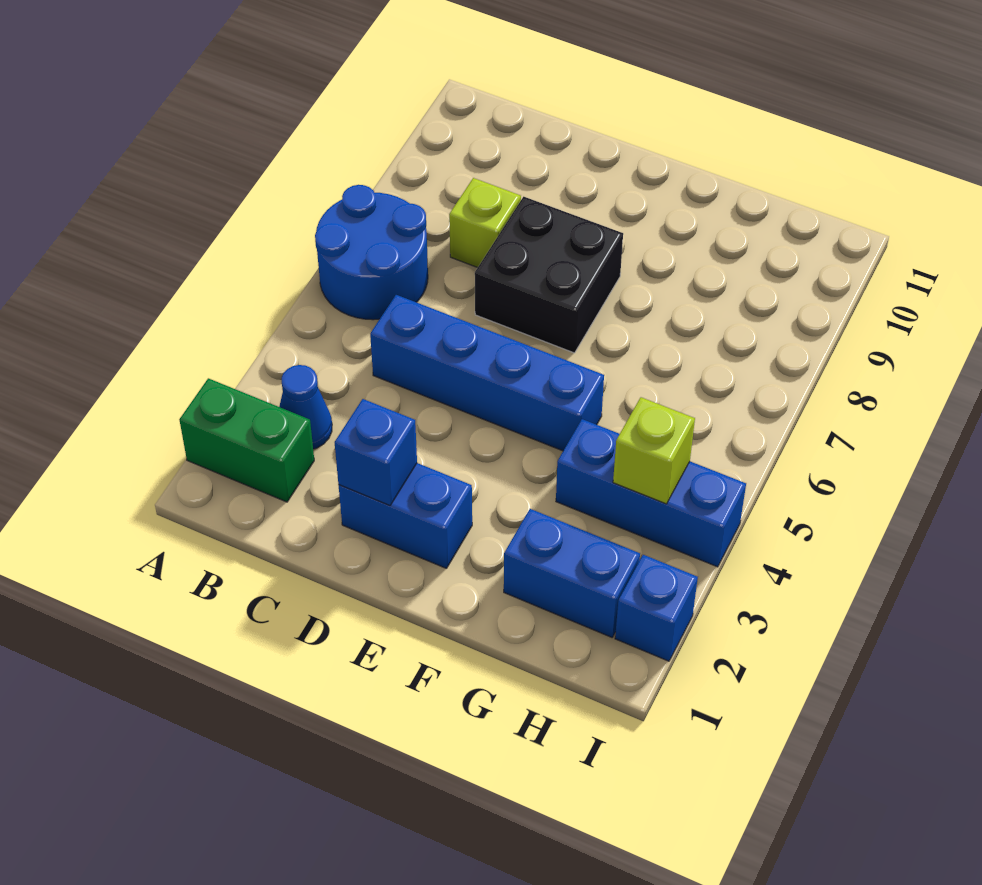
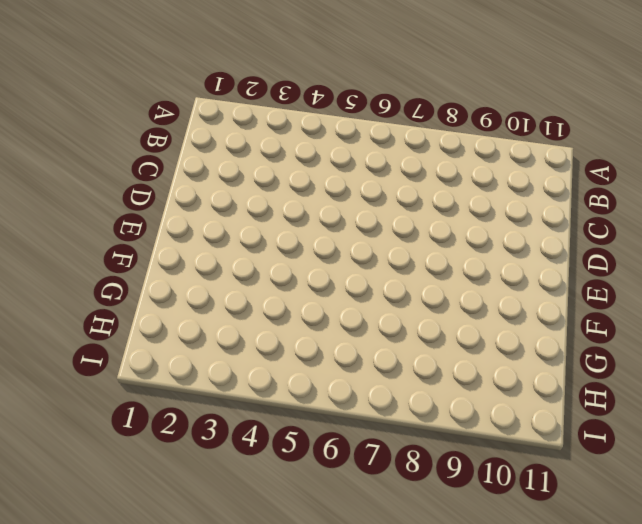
none -> green brick A2:B2 level 1
none -> blue round brick A6:B7 level 1
none -> blue cone B3 level 1

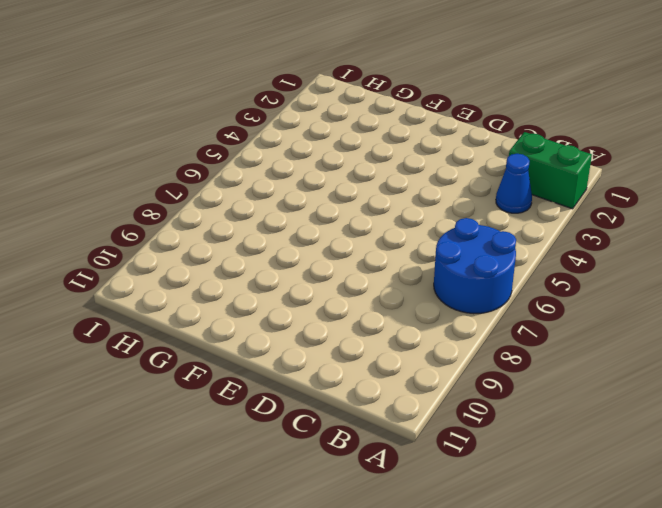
none -> blue brick C5:F5 level 1
none -> lime brick C8 level 1
none -> blue brick D2:E2 level 1

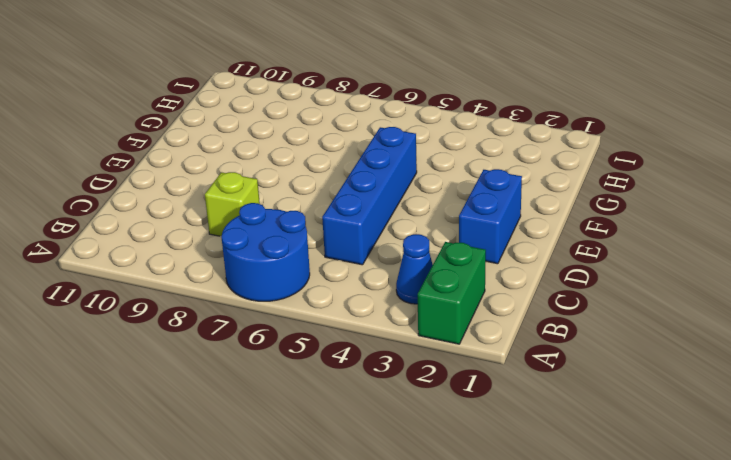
none -> black brick D7:E8 level 1
none -> blue brick G2:H2 level 1
none -> blue brick G4:I4 level 1

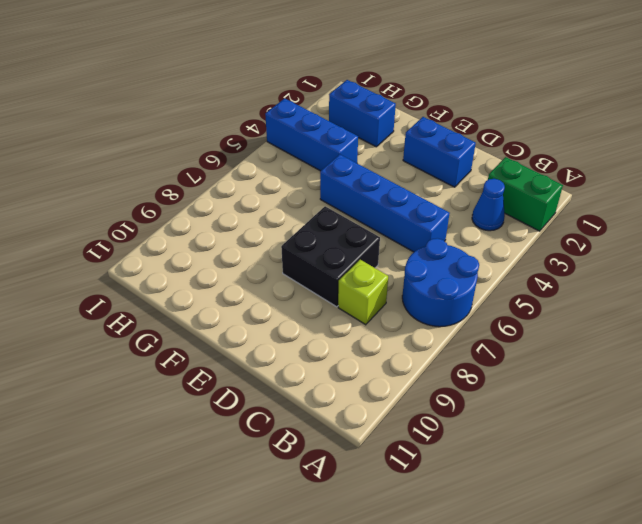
none -> blue brick I2 level 1
none -> blue brick D2 level 2
none -> lime brick H4 level 2

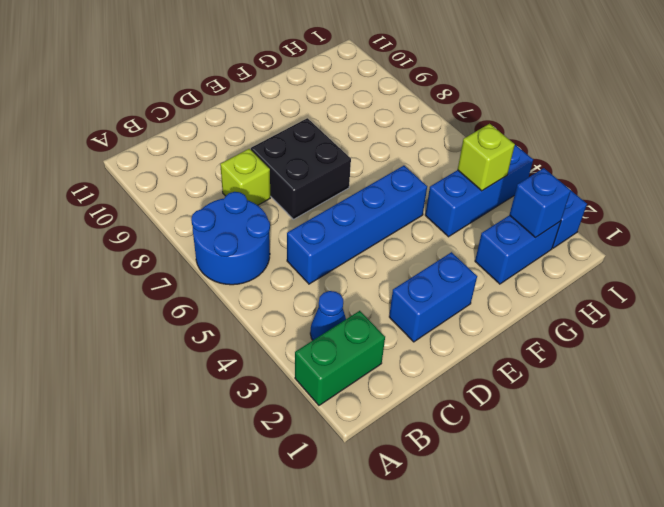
blue brick H2 level 2 -> blue brick D2 level 2

